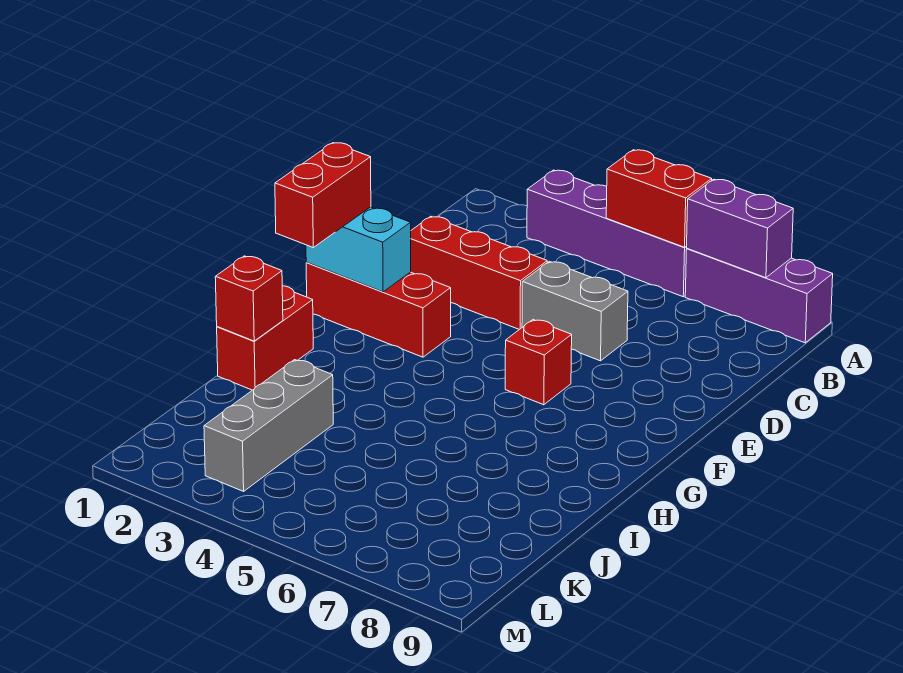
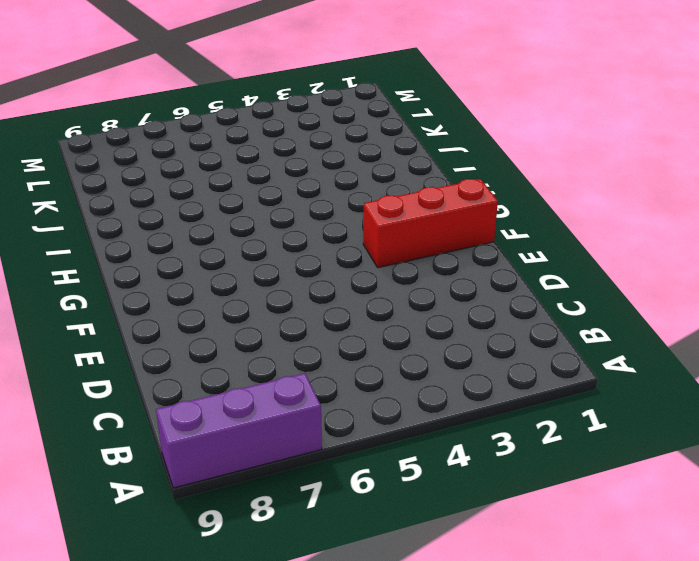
none -> purple brick A3:A6 level 1
none -> red brick D2:D4 level 1
none -> grey brick D5:D6 level 1

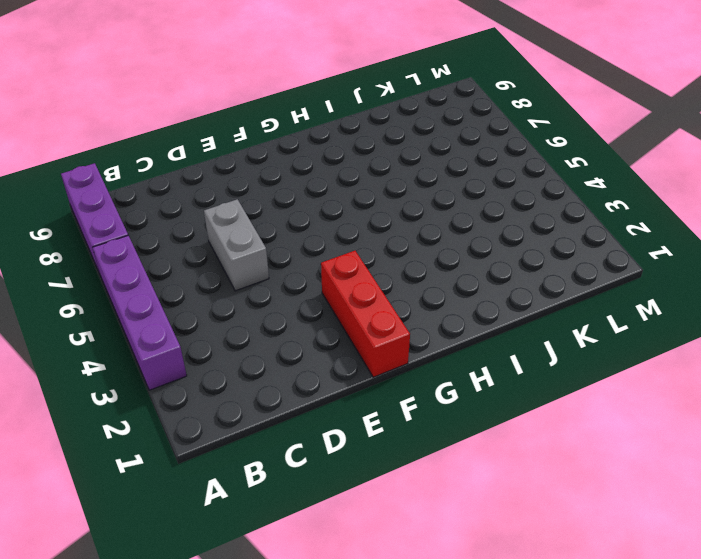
none -> red brick D2:D4 level 1
none -> red brick F6 level 1
none -> red brick H1:I1 level 1

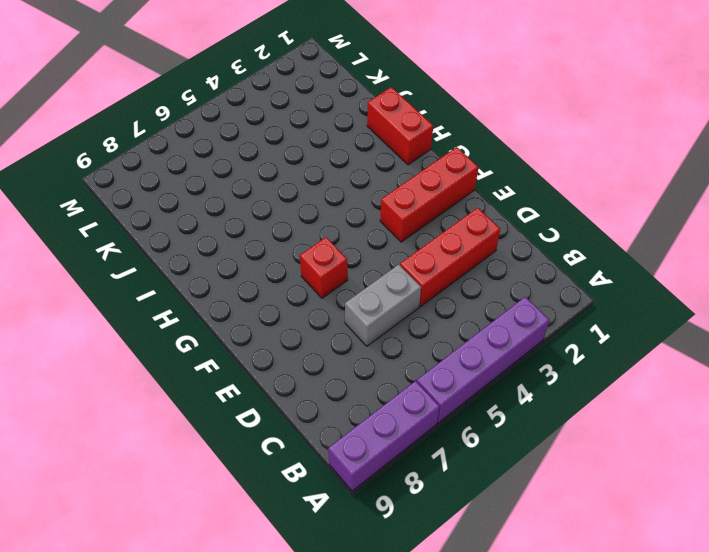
none -> grey brick J3:L3 level 1
none -> red brick A5:A6 level 2
none -> purple brick A7:A8 level 2

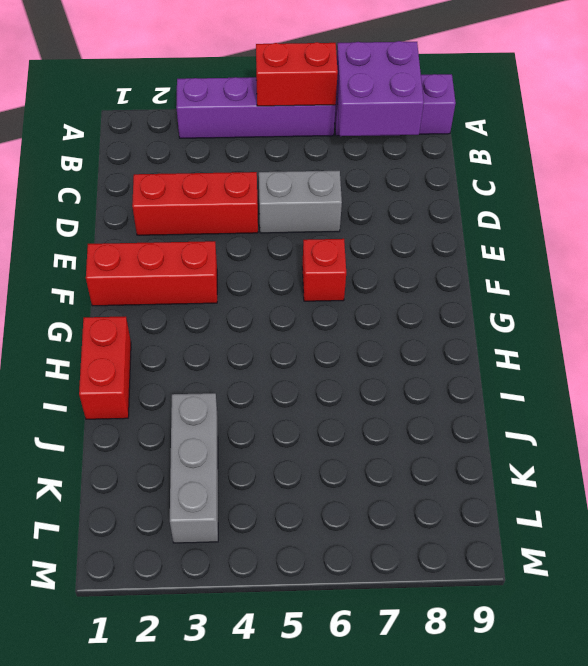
purple brick A7:B8 level 2 -> purple brick A7:A8 level 2
none -> cyan brick F1:F2 level 2
none -> red brick I1 level 2
none -> red brick F1:G1 level 3

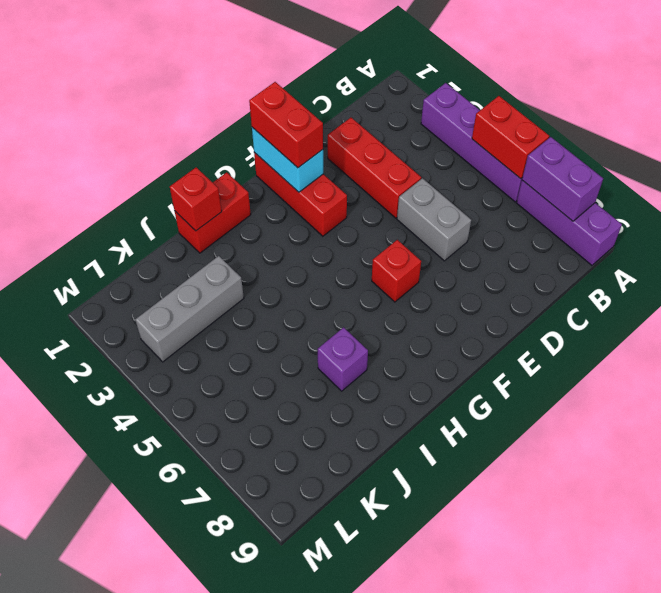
red brick F1:F2 level 3 -> red brick F1:G1 level 3
purple brick I7 level 1 -> none

